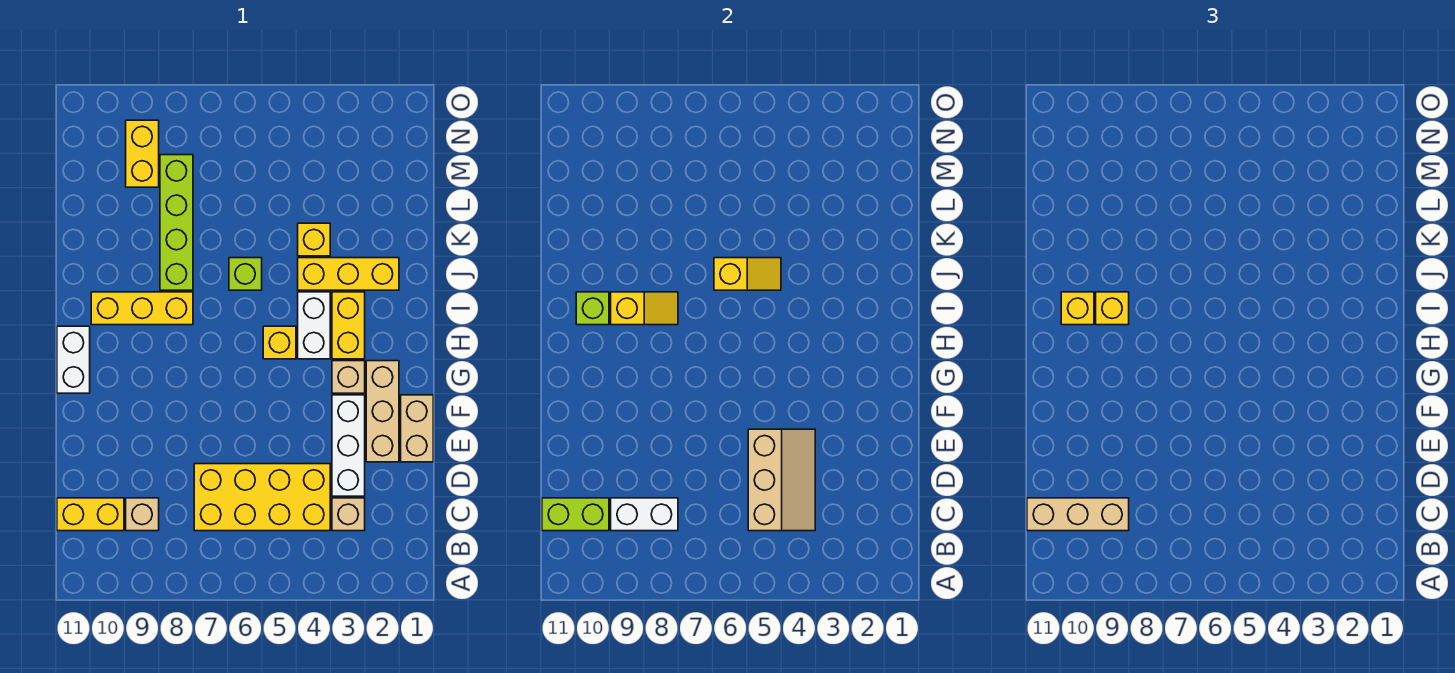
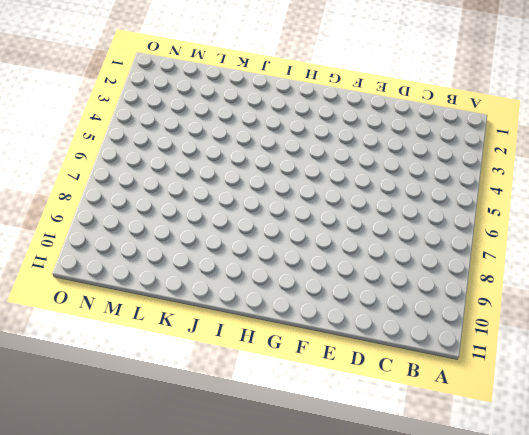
none -> tan brick C3 level 1
none -> yellow brick C4:D7 level 1
none -> tan brick C9 level 1

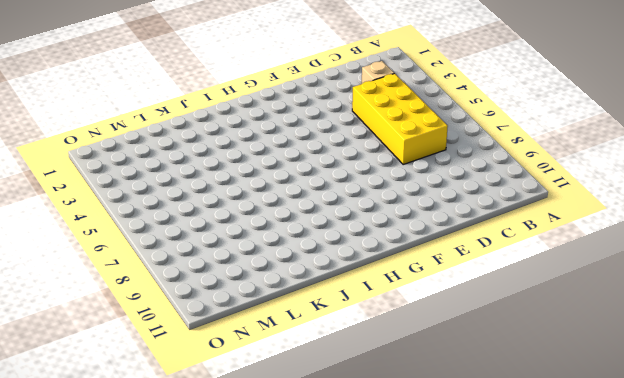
none -> tan brick C9 level 1
none -> yellow brick C10:C11 level 1
none -> white brick D3:F3 level 1

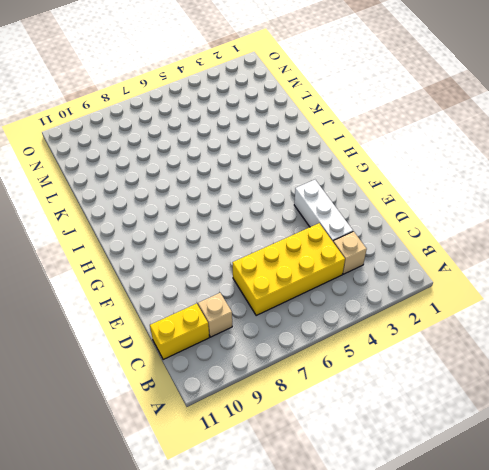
none -> tan brick E1:F1 level 1
none -> tan brick E2:G2 level 1
none -> tan brick G3 level 1

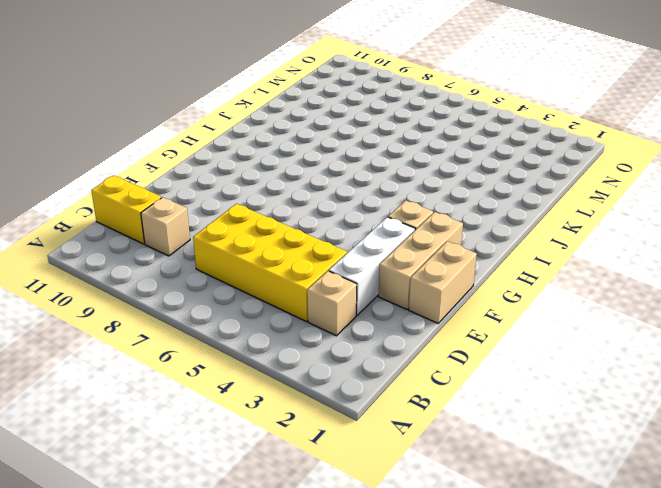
none -> white brick G11:H11 level 1
none -> yellow brick H3:I3 level 1
none -> white brick H4:I4 level 1

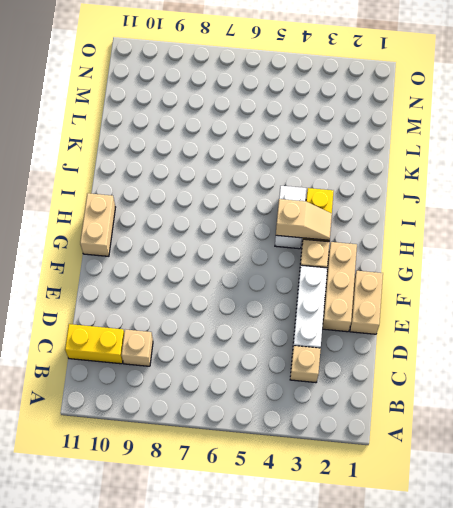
tan brick G11:H11 level 1 -> white brick G11:H11 level 1
tan slope H3:H4 level 2 top 4 -> none
none -> yellow brick C4:D7 level 1
none -> yellow brick H5 level 1
none -> yellow brick I8:I10 level 1

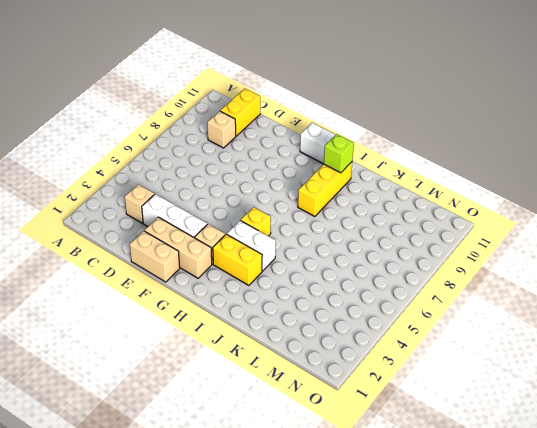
none -> yellow brick C4:D7 level 1
none -> yellow brick J2:J4 level 1
none -> lime brick J6 level 1

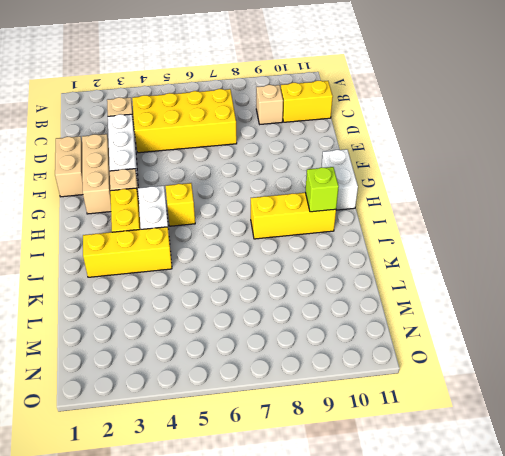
none -> lime brick J6 level 1
none -> lime brick J8:M8 level 1
none -> yellow brick K4 level 1

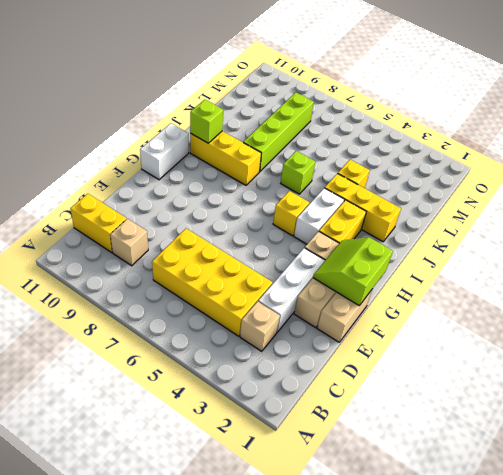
lime slope F1:G2 level 2 top 1 -> none
none -> yellow brick M9:N9 level 1
none -> tan slope C4:E5 level 2 top 5
none -> white brick C8:C9 level 2

